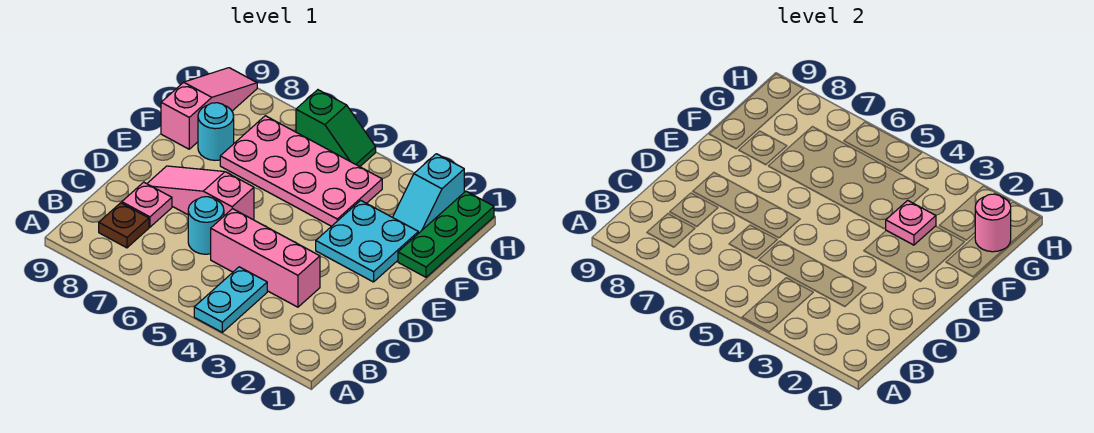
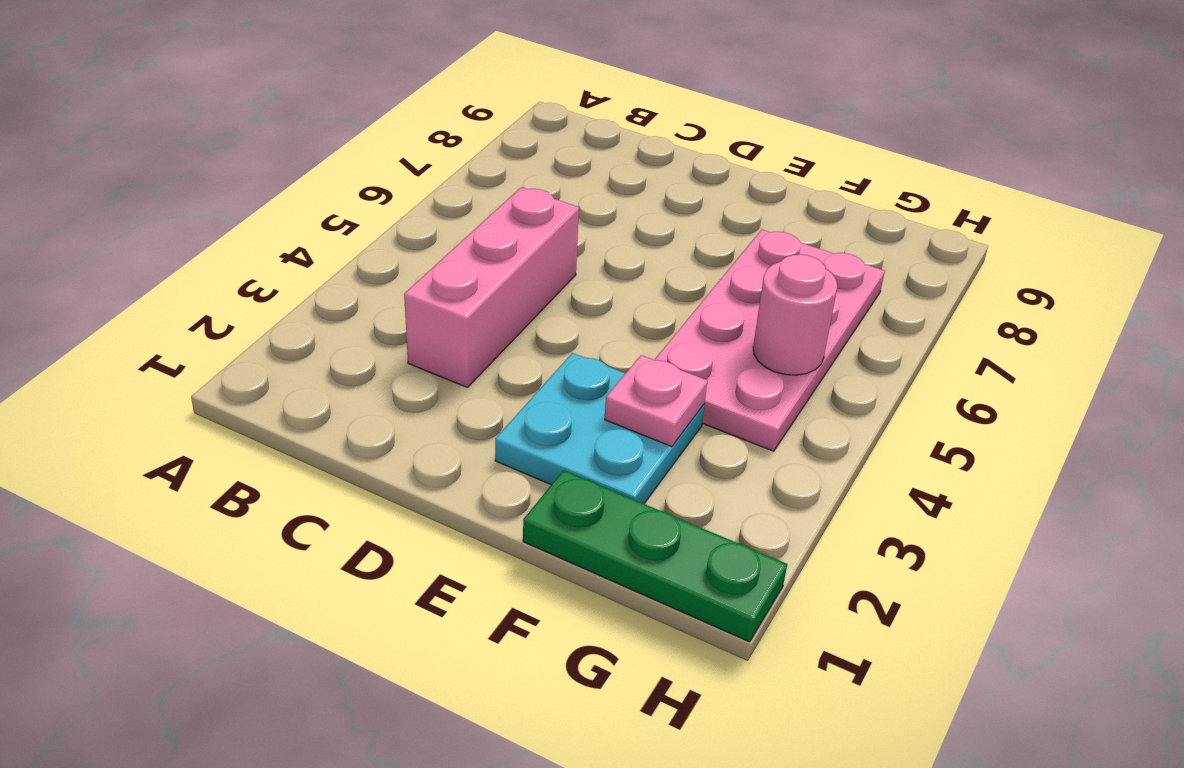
pink round brick G5 level 2 -> pink round brick G1 level 2
none -> cyan plate A4:B4 level 1
none -> brown plate B8 level 1
none -> cyan round brick C6 level 1

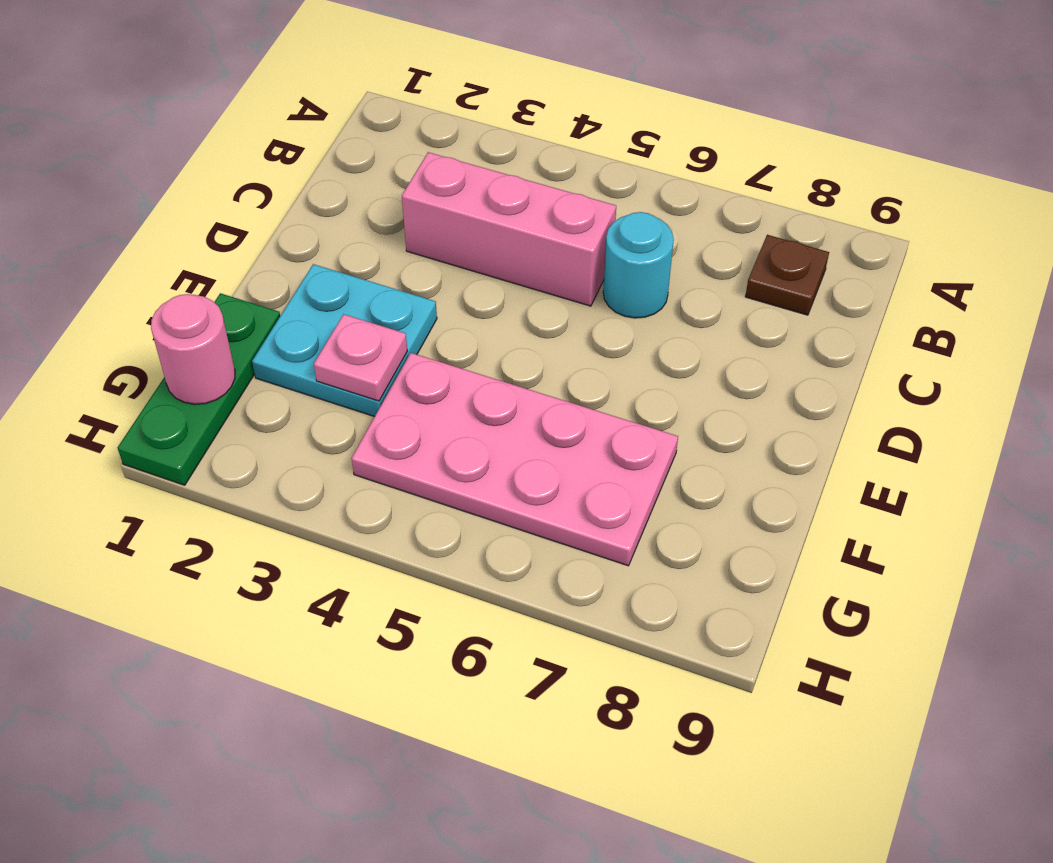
none -> cyan plate A4:B4 level 1
none -> pink plate C8 level 1
none -> pink slope D6:D8 level 1 top 6

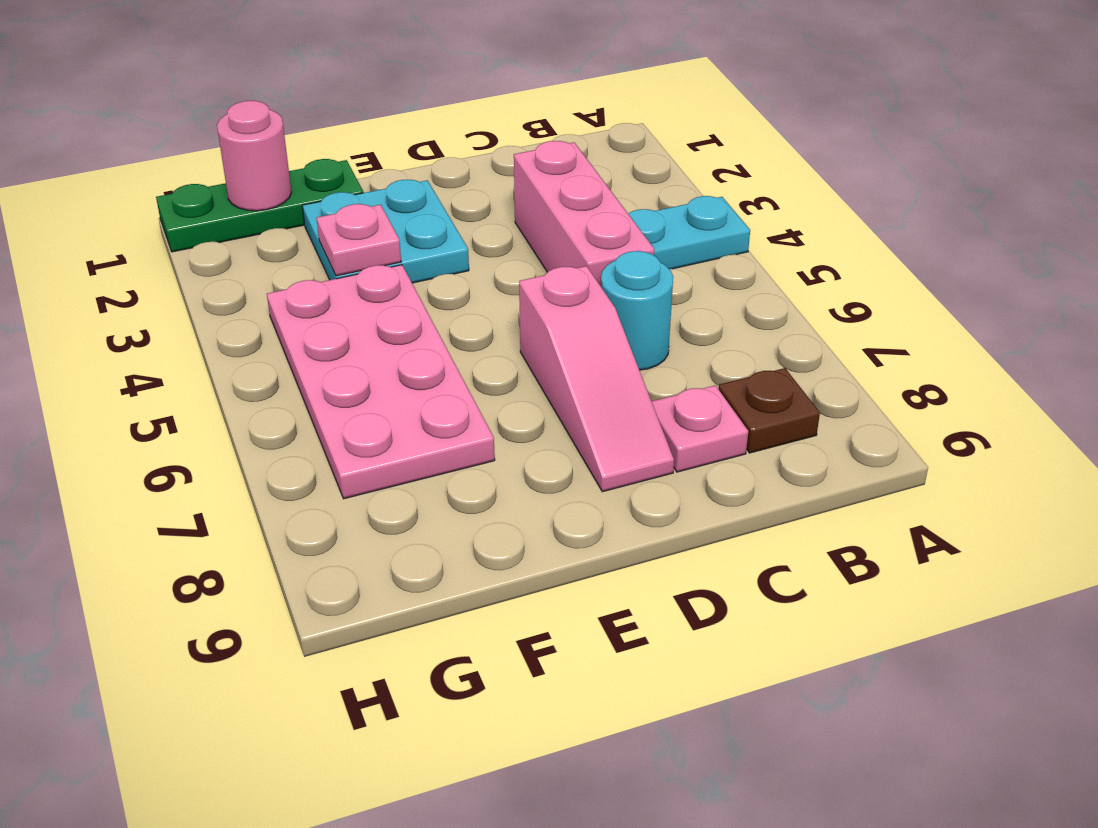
none -> cyan round brick F8 level 1
none -> pink slope F9:H9 level 1 top F
none -> cyan slope G2:H2 level 1 top H

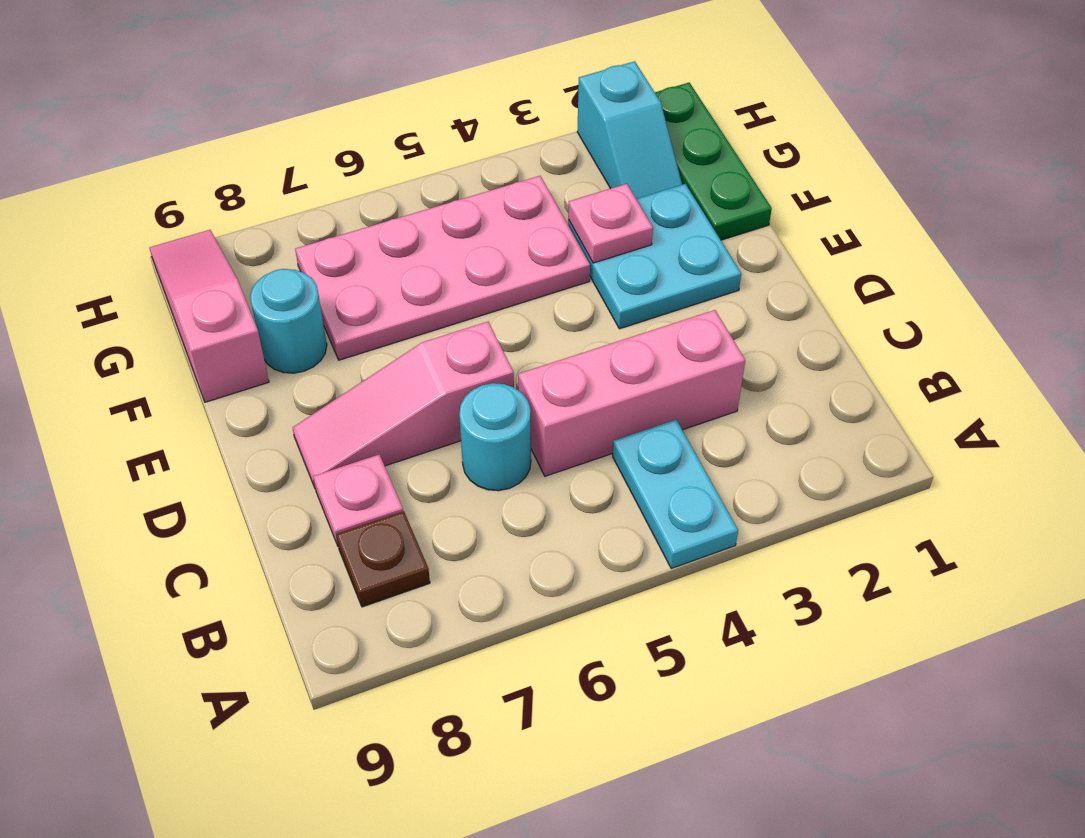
none -> green slope H5:H6 level 1 top 6
none -> pink round brick G1 level 2

